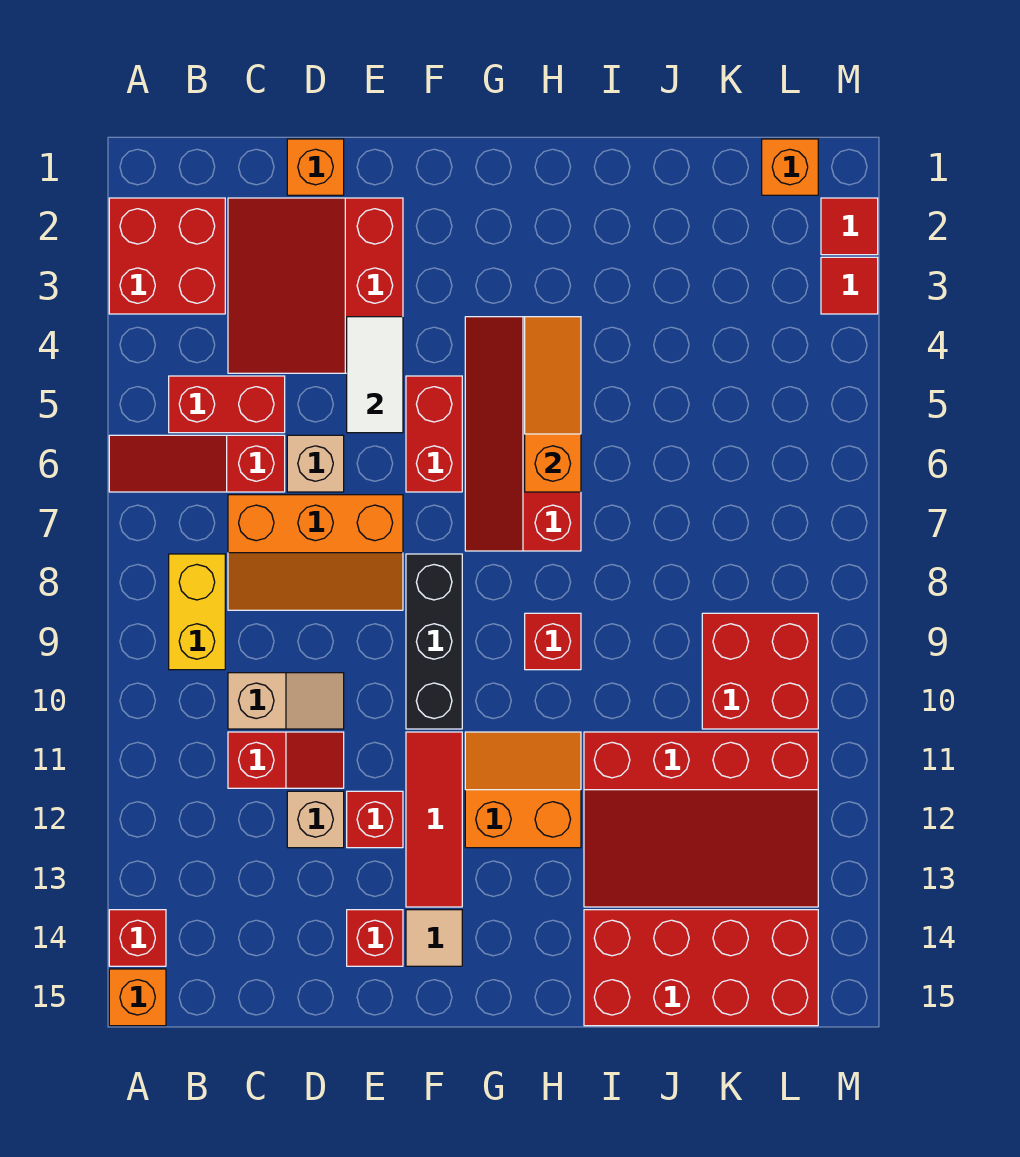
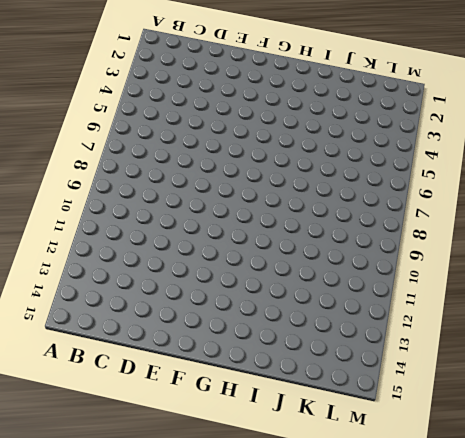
none -> red brick A2:B3 level 1
none -> red slope A6:C6 level 1 top C
none -> red brick A14 level 1
none -> orange brick A15 level 1

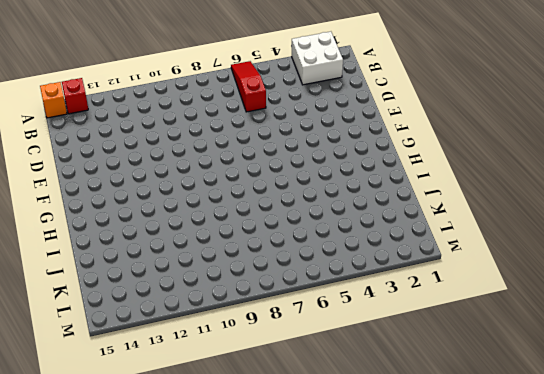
white brick A2:B3 level 1 -> red brick A2:B3 level 1
none -> red brick B5:C5 level 1
none -> yellow brick B8:B9 level 1
none -> red slope C2:E4 level 1 top E
none -> orange slope C7:E8 level 1 top 7

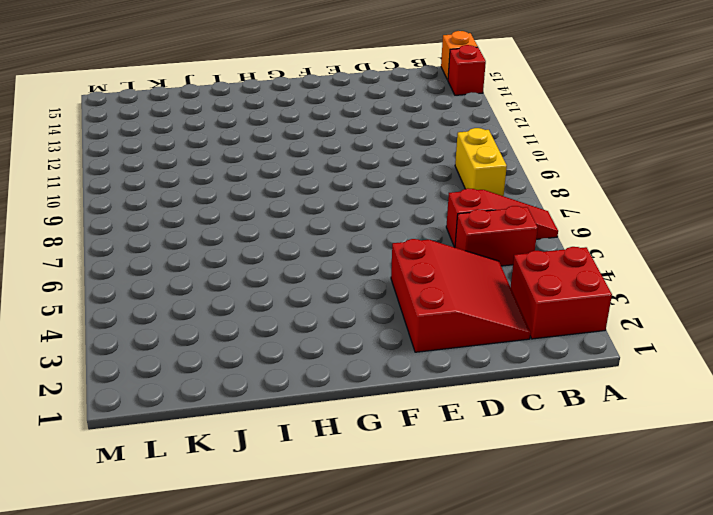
none -> orange slope C7:E8 level 1 top 7
none -> tan slope C10:D10 level 1 top C
none -> red slope C11:D11 level 1 top C
none -> orange brick D1 level 1

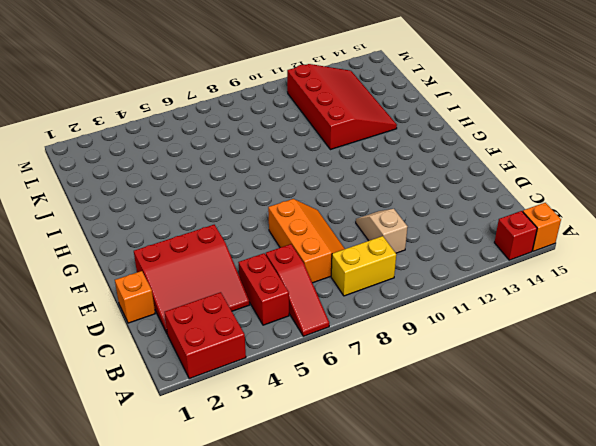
none -> red slope C11:D11 level 1 top C
none -> tan brick D6 level 1
none -> tan brick D12 level 1
none -> red brick E12 level 1

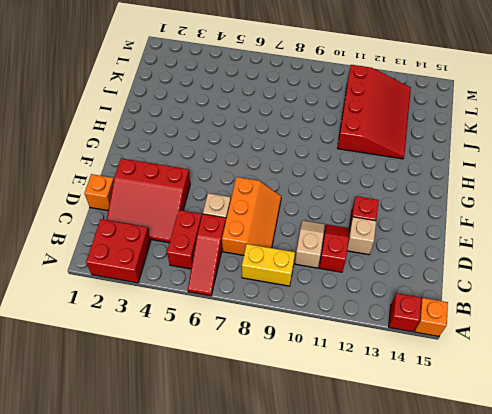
none -> red brick E14 level 1
none -> red brick F5:F6 level 1
none -> black brick F8:F10 level 1
none -> red tile F11:F13 level 1

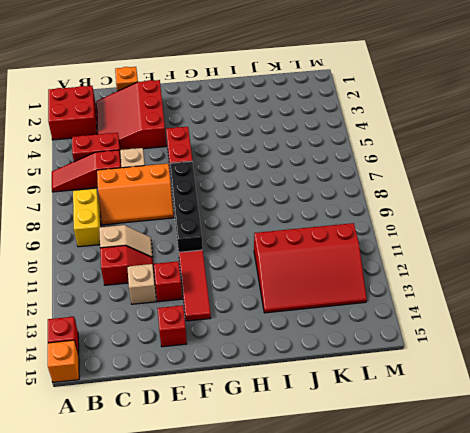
black brick F7:F10 level 1 -> black brick F8:F10 level 1
none -> tan tile F14 level 1
none -> red slope G4:H7 level 1 top H
none -> orange slope G11:H12 level 1 top 12
none -> red brick H9 level 1

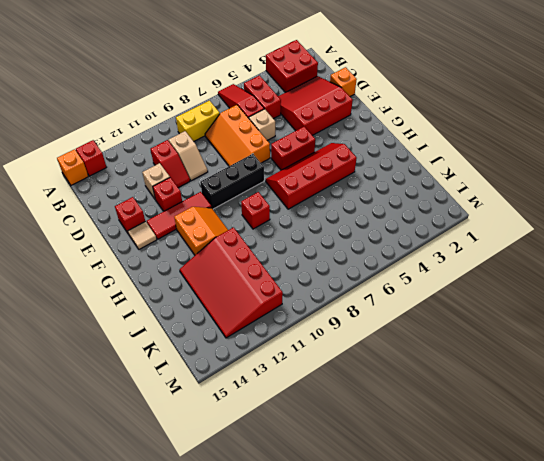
none -> red brick I14:L15 level 1
none -> red brick K9:L10 level 1
none -> orange brick L1 level 1
none -> red tile M2 level 1

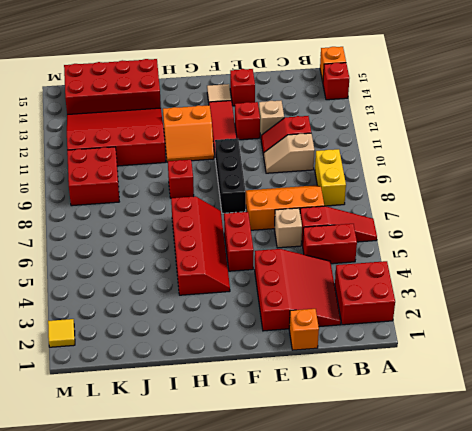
yellow tile M2 level 1 -> red tile M2 level 1
none -> orange brick L1 level 1
none -> red tile M3 level 1
none -> white tile E4:E5 level 2
none -> orange slope H4:H6 level 2 top 6

